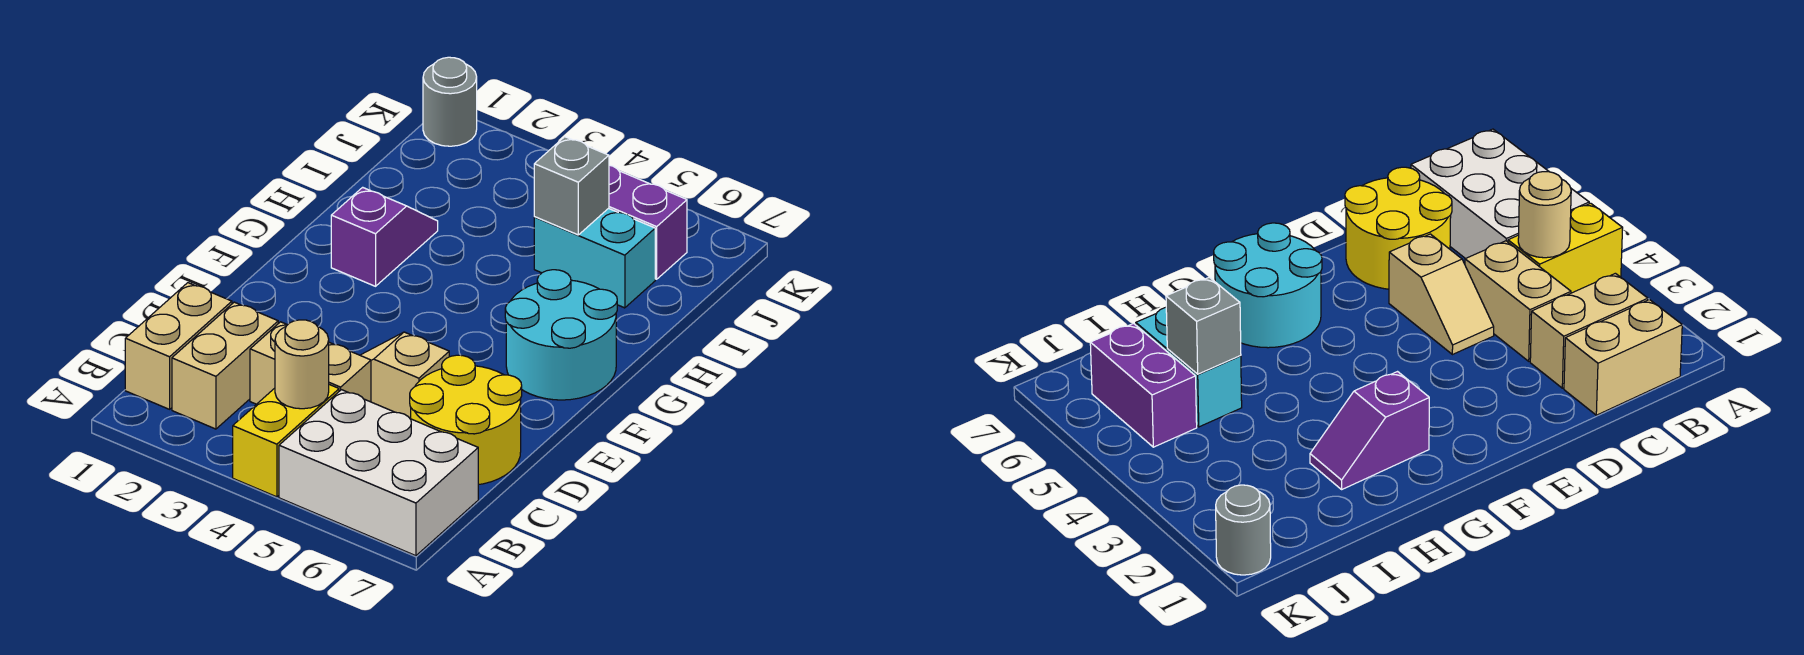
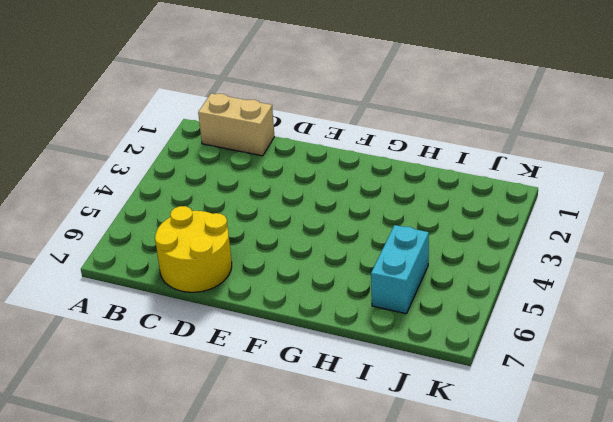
none -> yellow brick A4:B4 level 1
none -> white brick A5:B7 level 1
none -> tan brick B2:C2 level 1

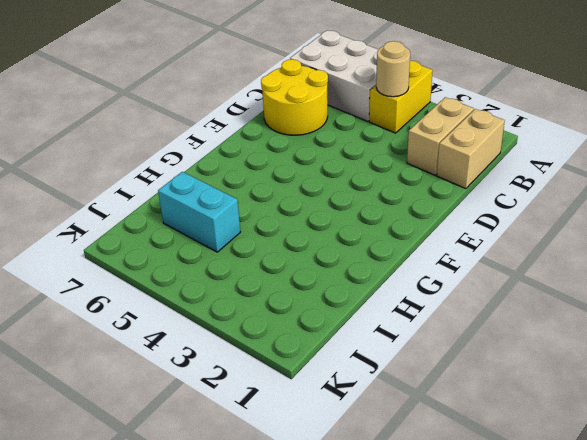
none -> tan brick C3:C4 level 1
none -> tan slope D4:D5 level 1 top 5
none -> cyan round brick F6:G7 level 1

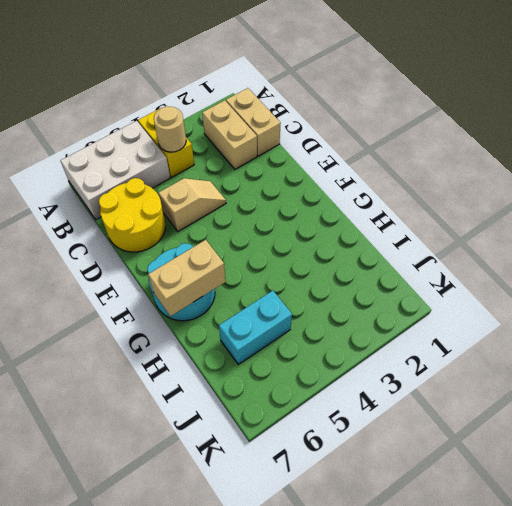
tan brick G6:G7 level 2 -> tan brick C3:C4 level 1
none -> purple slope G2:H2 level 1 top G
none -> purple brick J5:J6 level 1
none -> grey round brick K1 level 1

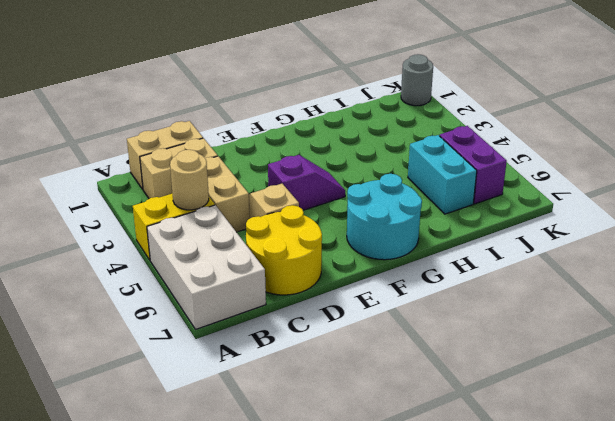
purple slope E4:F4 level 1 top E -> purple slope G2:H2 level 1 top G
none -> grey brick I5 level 2

